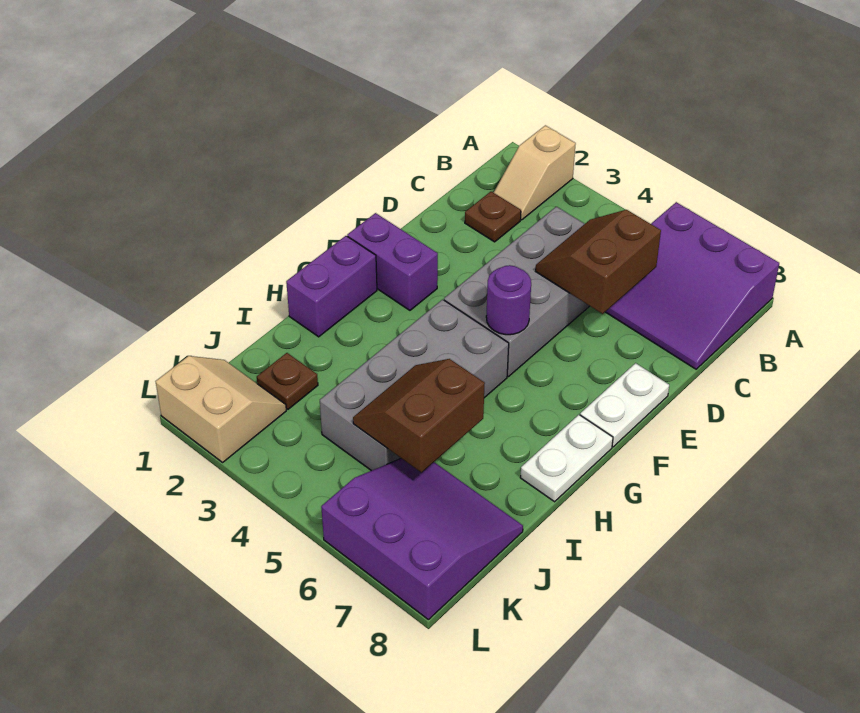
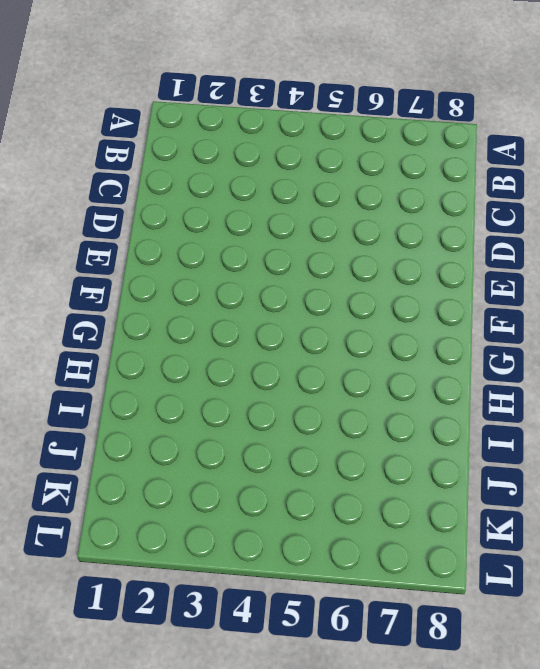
none -> tan slope A2:B2 level 1 top A
none -> purple slope A6:C8 level 1 top A
none -> brown plate C2 level 1

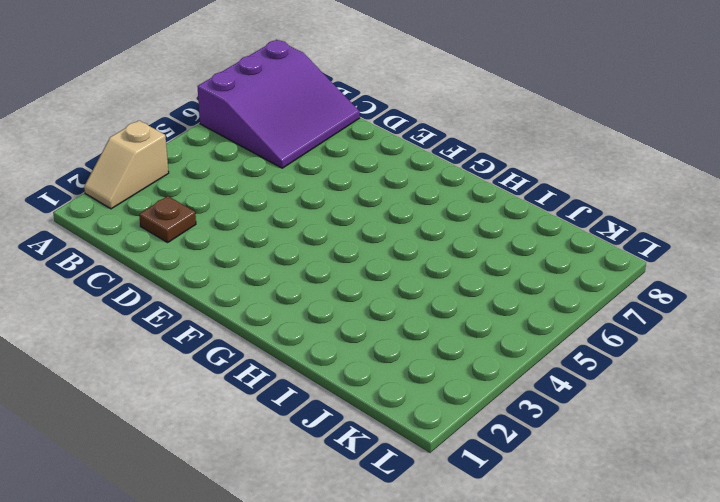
tan slope A2:A3 level 1 top 3 -> tan slope A2:B2 level 1 top A
none -> grey brick C4:F5 level 1
none -> white plate E8:F8 level 1
none -> purple brick F1:F2 level 1

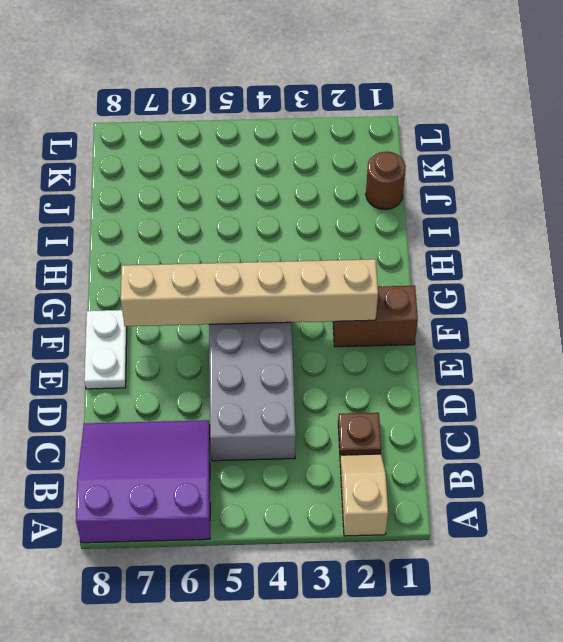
brown brick F1:F2 level 1 -> purple brick F1:F2 level 1
tan brick F2:F7 level 2 -> purple round brick F5 level 2
brown round brick J1 level 1 -> none
none -> purple brick G1:H1 level 1
none -> grey brick G4:J5 level 1
none -> white plate G8:H8 level 1

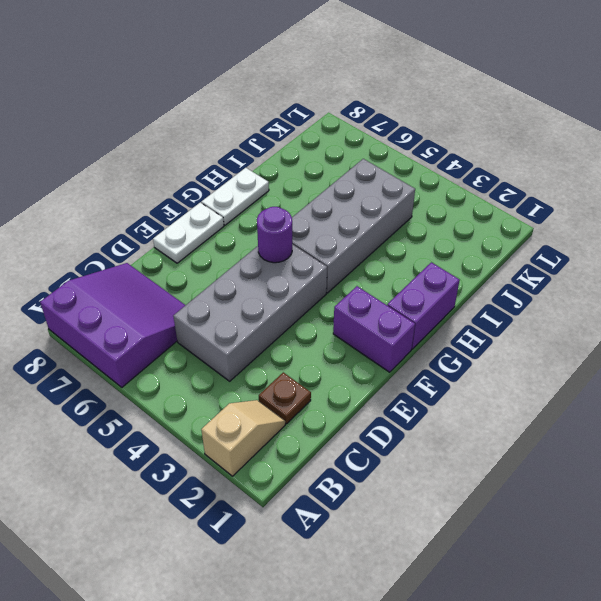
none -> brown plate J2 level 1
none -> purple slope J6:L8 level 1 top L
none -> tan slope K1:L2 level 1 top L

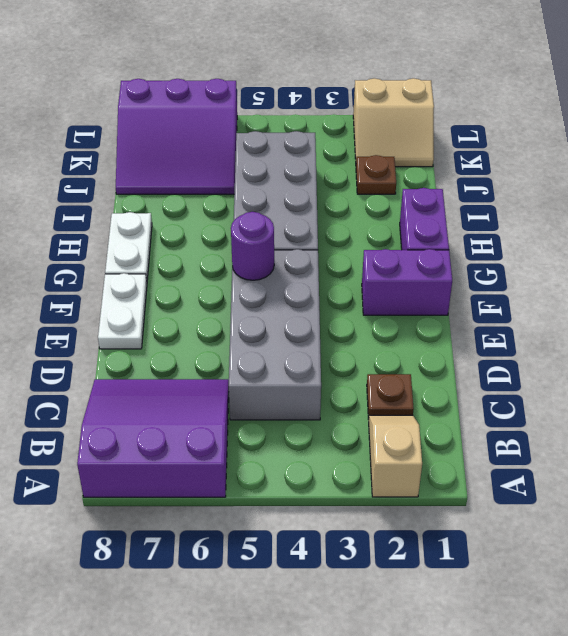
none -> brown slope C5:D6 level 2 top 6
none -> brown slope I5:J6 level 2 top 6

